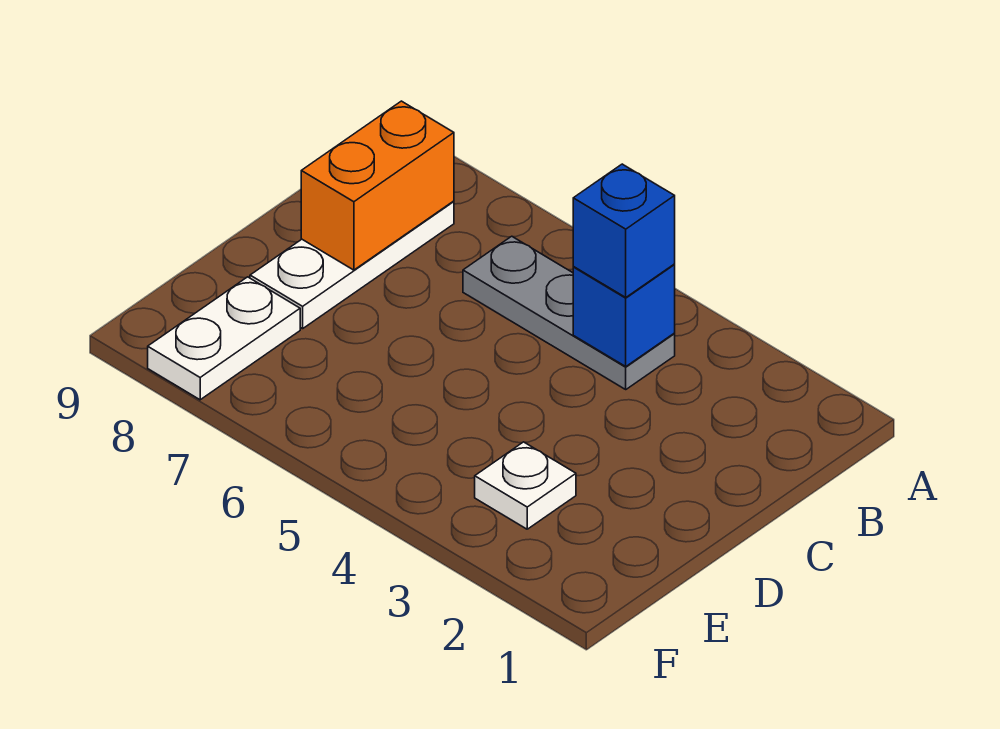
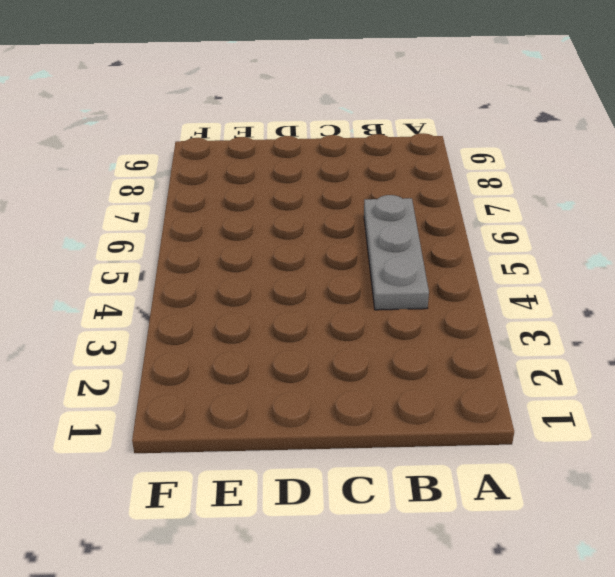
none -> white plate B8:D8 level 1
none -> white plate E3 level 1

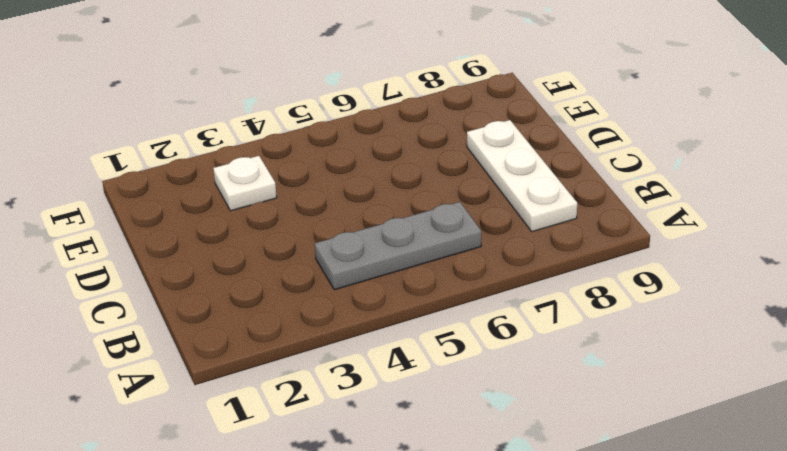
none -> white plate E8:F8 level 1
none -> blue brick B4 level 2

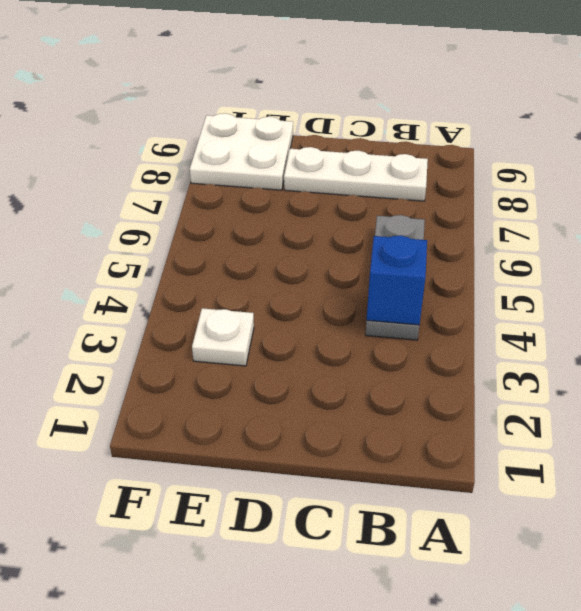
white plate E8:F9 level 1 -> white plate E8:F8 level 1
none -> orange brick B8:C8 level 2
none -> blue brick B4 level 3

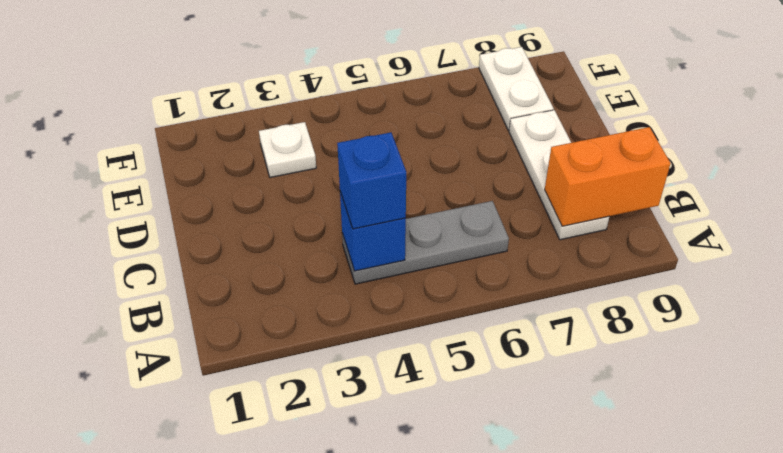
orange brick B8:B9 level 2 -> orange brick B8:C8 level 2

